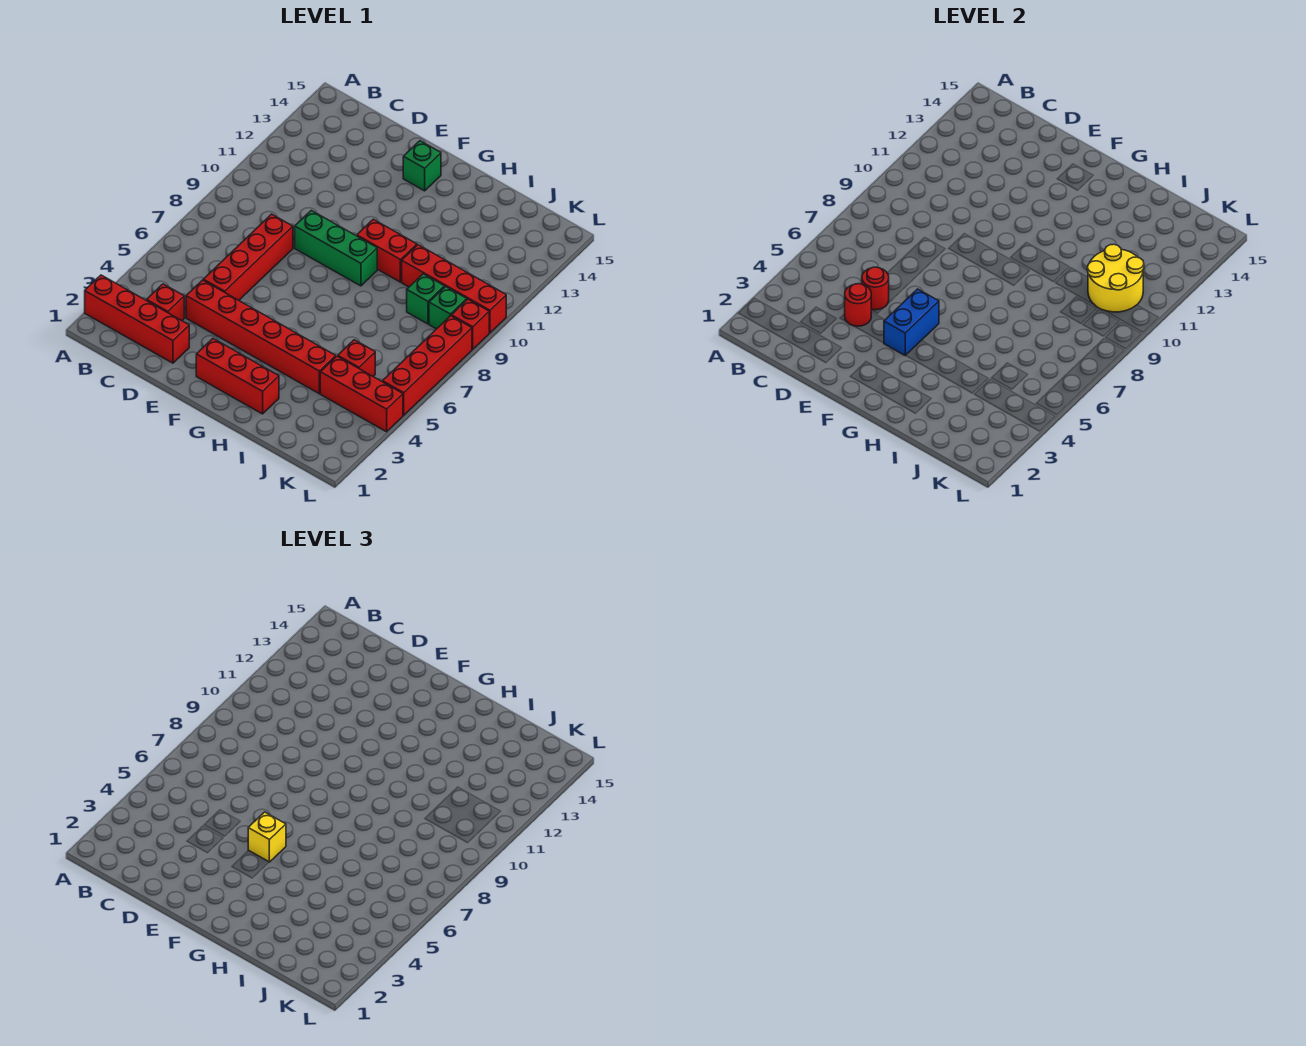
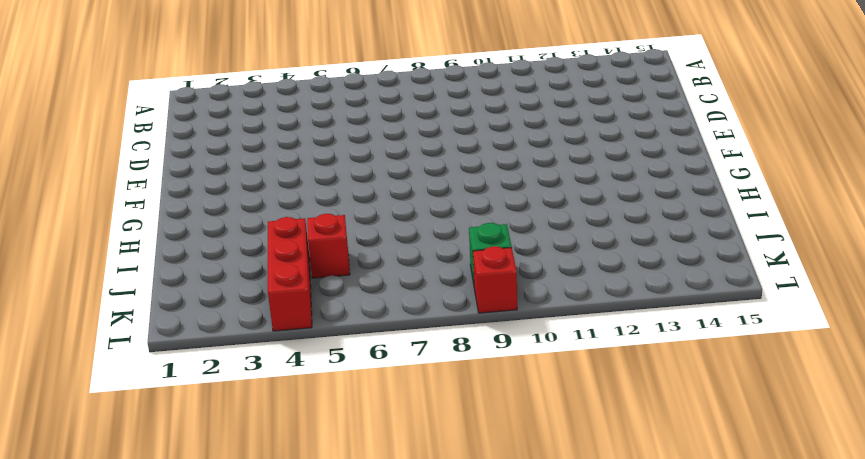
none -> red brick A2:D2 level 1
none -> red brick C3 level 1
none -> red brick D4:I4 level 1

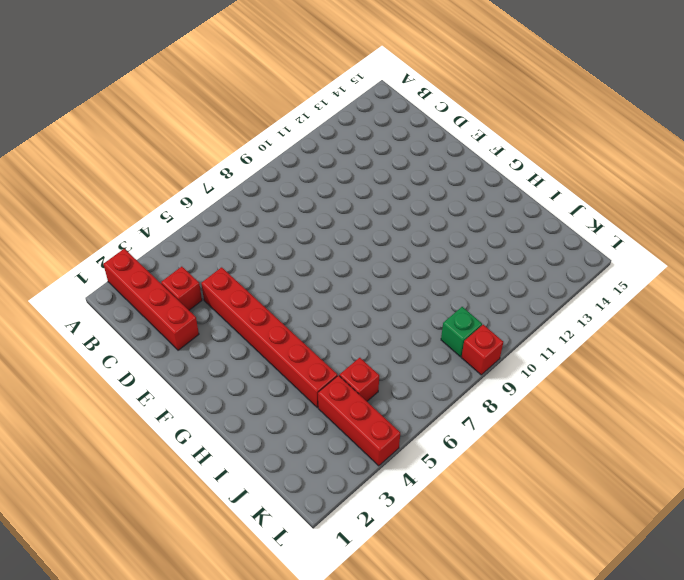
none -> red brick D5:D8 level 1
none -> green brick E9:G9 level 1
none -> red brick F2:H2 level 1

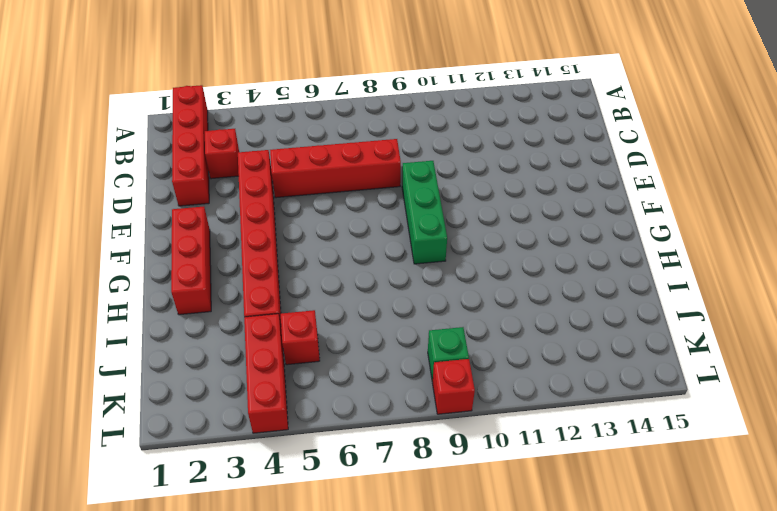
none -> green brick F14 level 1
none -> red brick G10:H10 level 1
none -> red brick I10:L10 level 1

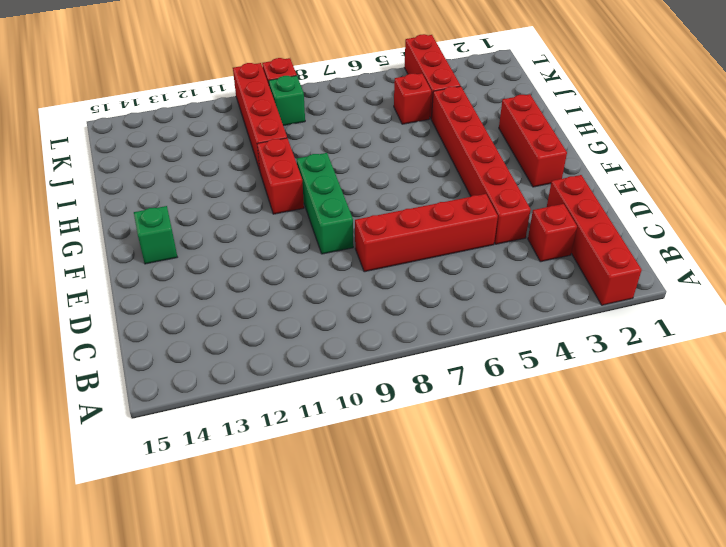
none -> green brick J9 level 1
none -> red brick L5:L8 level 1
none -> red round brick D4 level 2

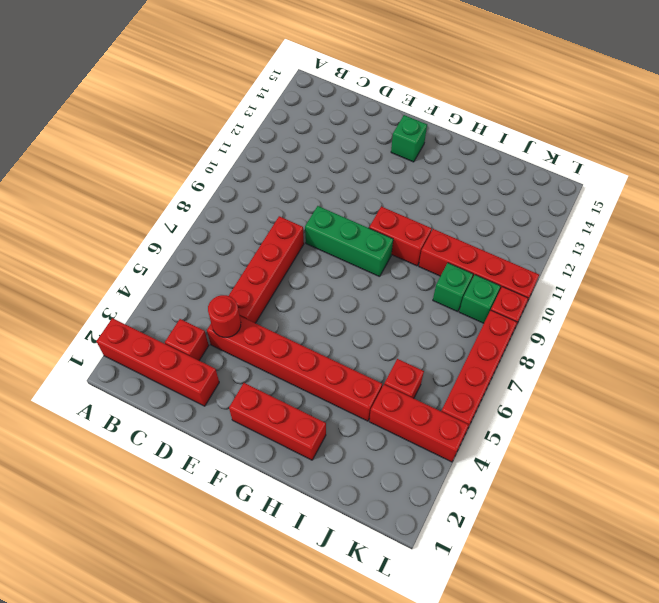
none -> red round brick D5 level 2
none -> blue brick F4:F5 level 2
none -> yellow round brick J10:K11 level 2

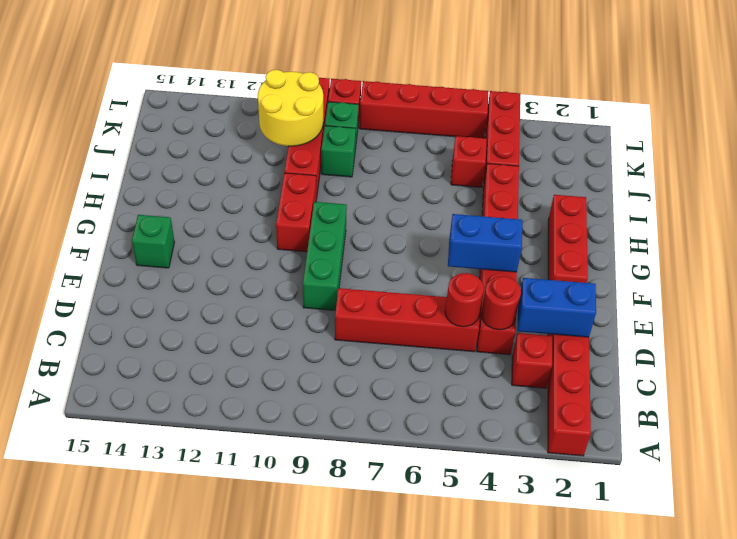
blue brick D2:D3 level 2 -> none
none -> yellow brick F5 level 3

